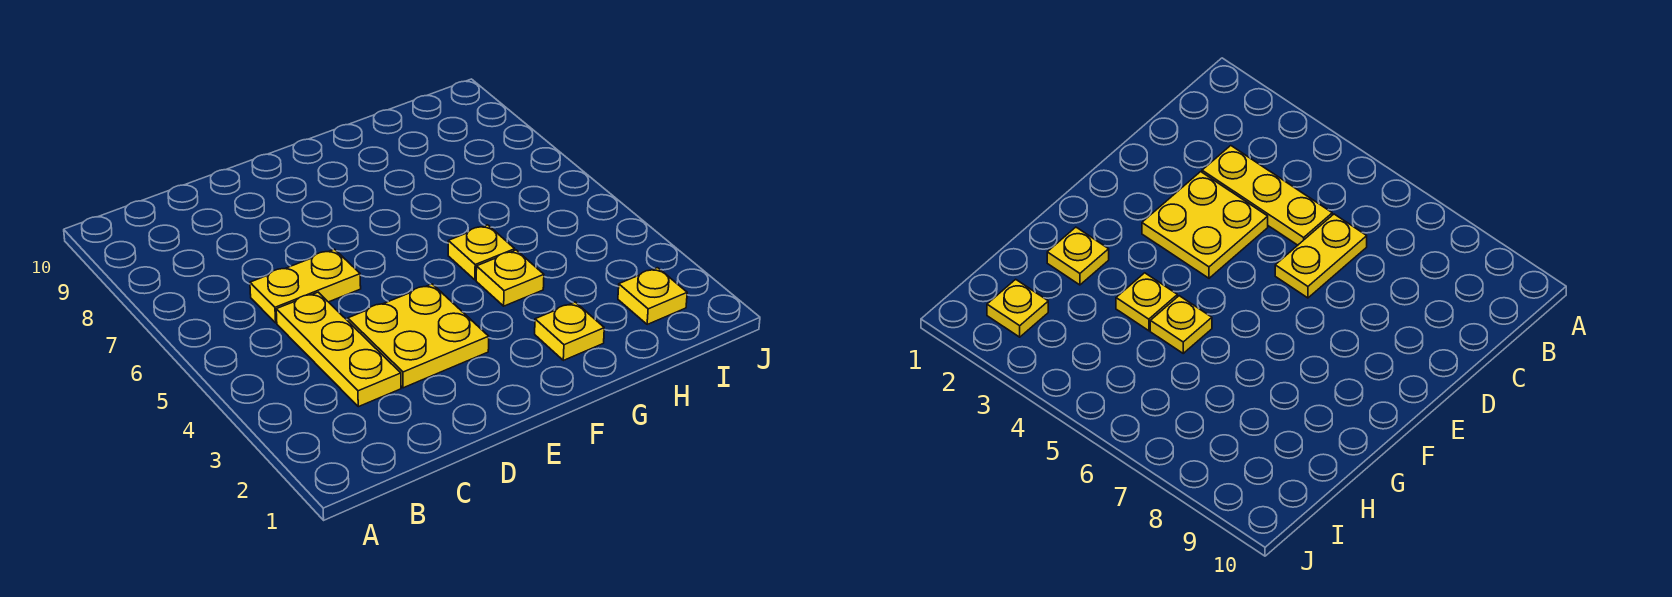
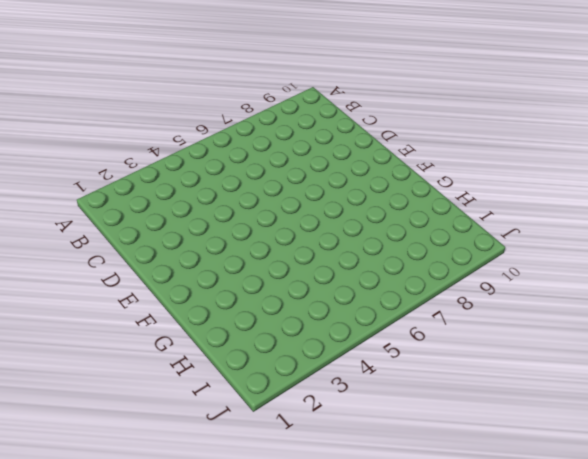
none -> yellow plate C3:C5 level 1
none -> yellow plate C6:D6 level 1

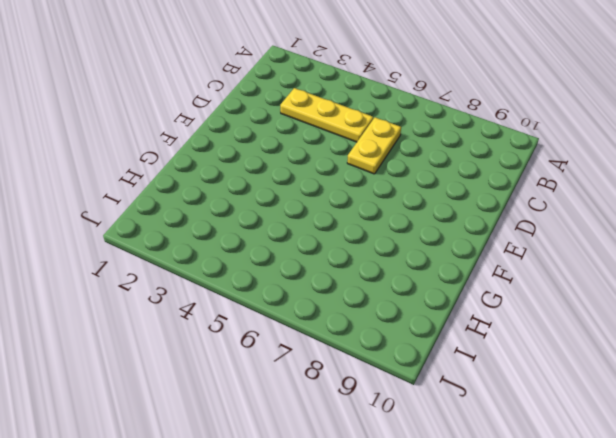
none -> yellow plate D3:E4 level 1
none -> yellow plate G2 level 1

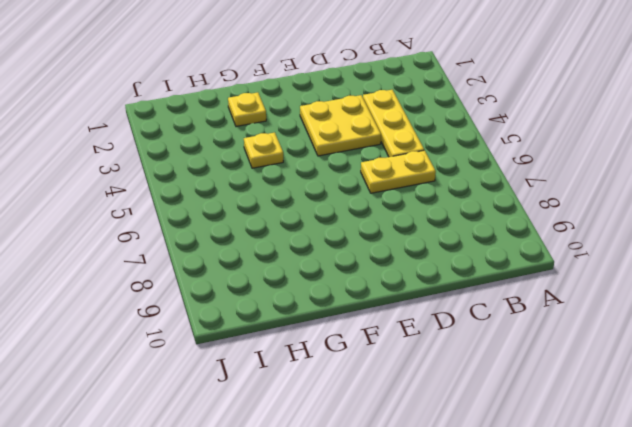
none -> yellow plate G5 level 1
none -> yellow plate I2 level 1

